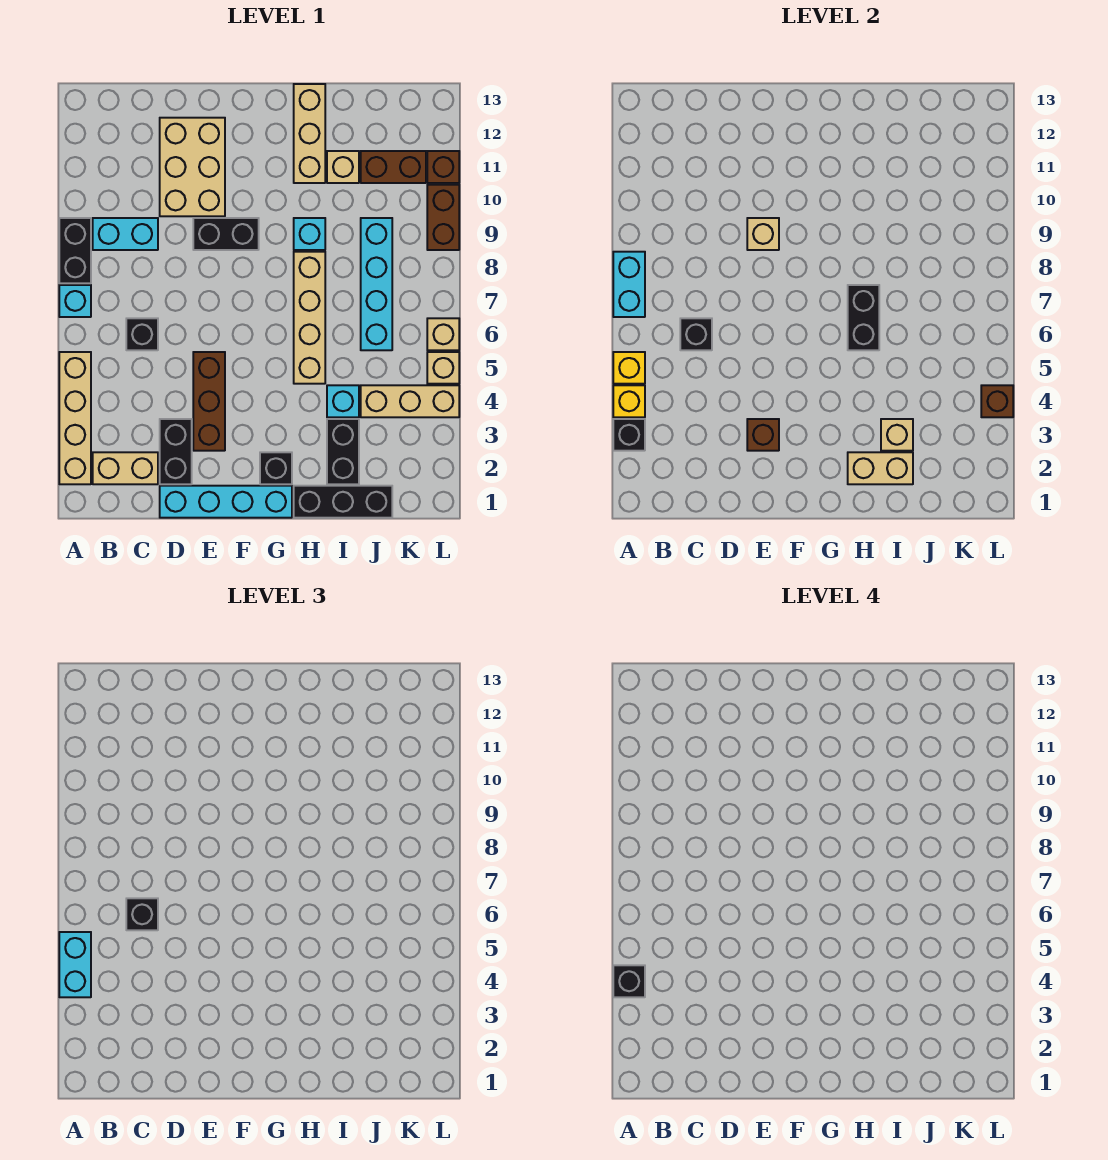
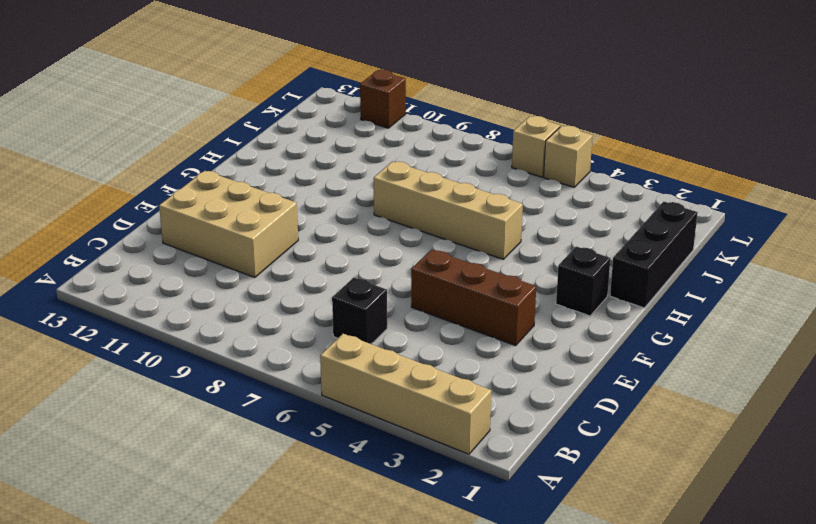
none -> cyan brick A7 level 1
none -> black brick A8:A9 level 1
none -> tan brick B2:C2 level 1
none -> cyan brick B9:C9 level 1

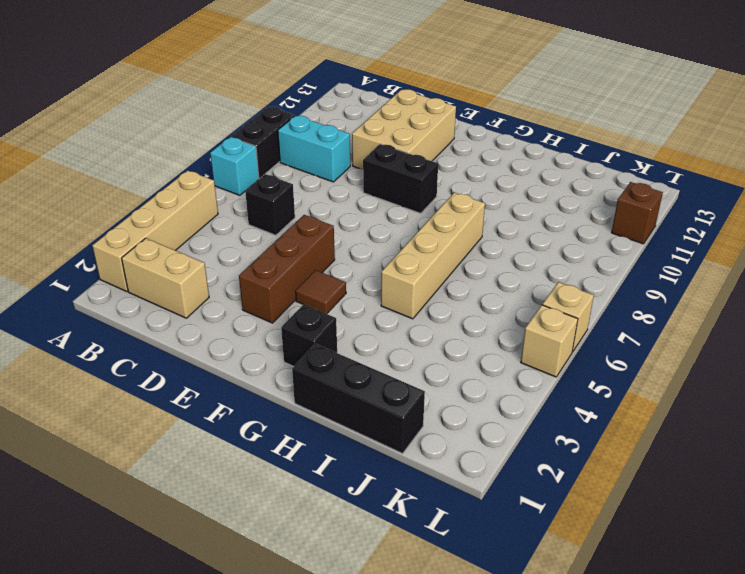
brown tile F4 level 1 -> none
none -> cyan brick D1:G1 level 1
none -> black brick D2:D3 level 1
none -> cyan brick H9 level 1
none -> tan brick H11:H13 level 1

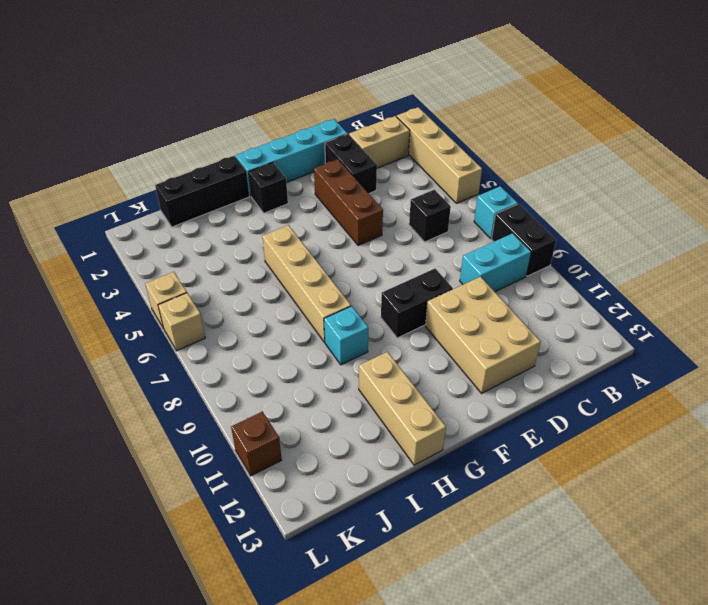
none -> black brick I2:I3 level 1
none -> cyan brick I4 level 1
none -> tan brick I11 level 1
none -> tan brick J4:L4 level 1

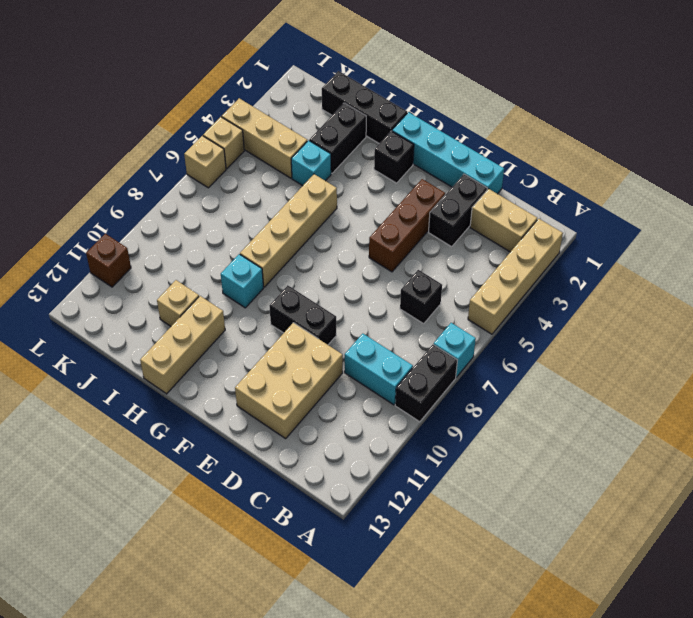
none -> cyan brick J6:J9 level 1
none -> brown brick J11:K11 level 1
none -> brown brick L9:L10 level 1
none -> black brick A3 level 2

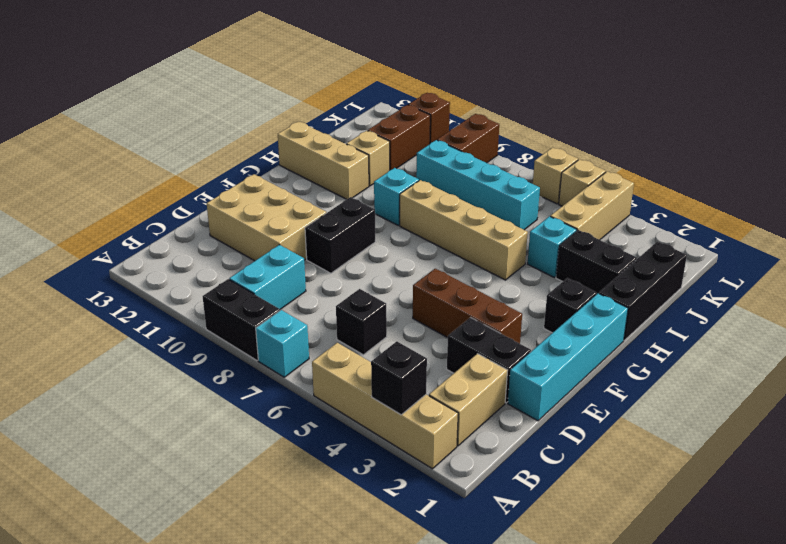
brown brick K9:L9 level 1 -> brown brick L9:L10 level 1
none -> yellow brick A4 level 2
none -> yellow brick A5 level 2
none -> cyan brick A7:A8 level 2
none -> black brick C6 level 2

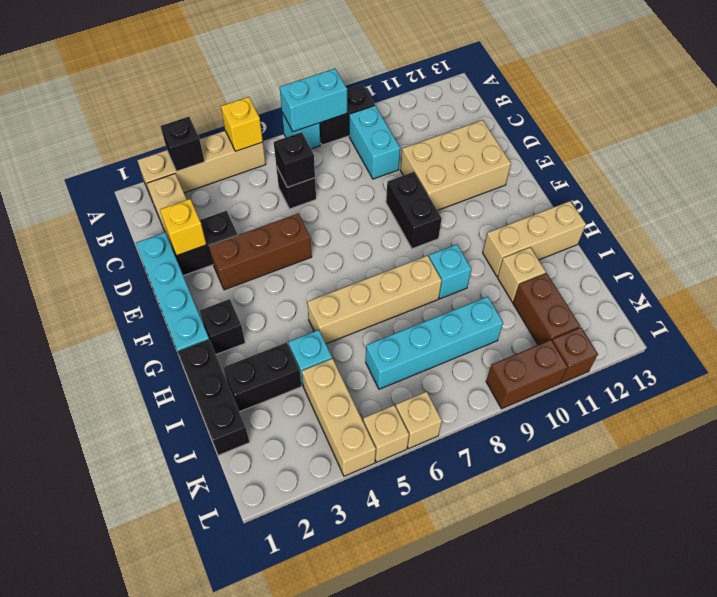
yellow brick D2 level 2 -> yellow brick A4 level 2
none -> brown brick E3 level 2
none -> tan brick E9 level 2
none -> tan brick H2:I2 level 2
none -> black brick H6:H7 level 2

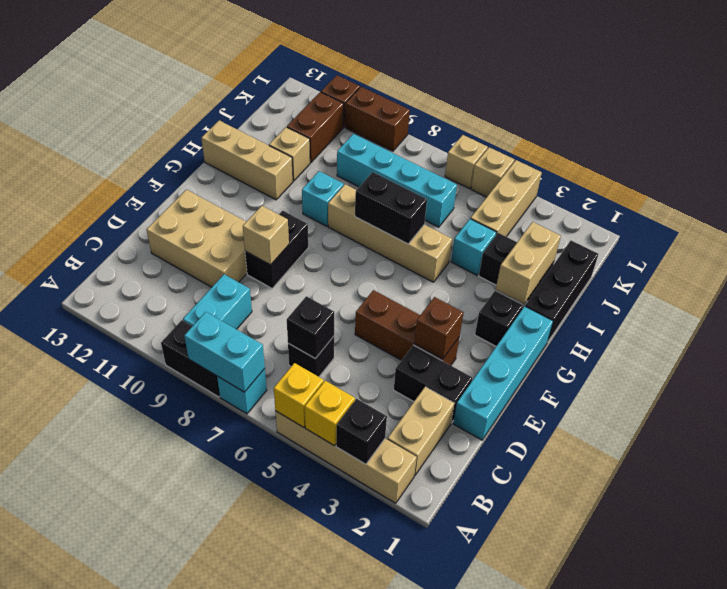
none -> tan brick I3 level 2
none -> brown brick L4 level 2
none -> cyan brick A4:A5 level 3
none -> black brick C6 level 3

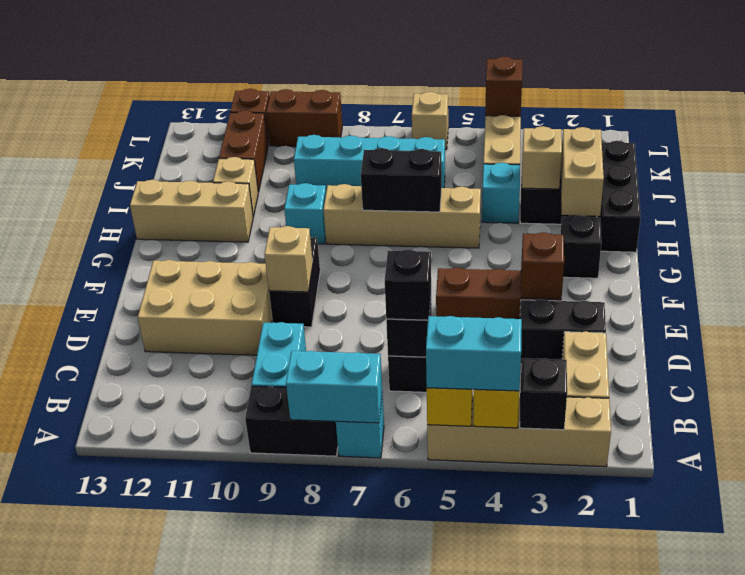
none -> cyan brick D1:G1 level 1
none -> tan brick L5 level 1
none -> black brick A4 level 4

